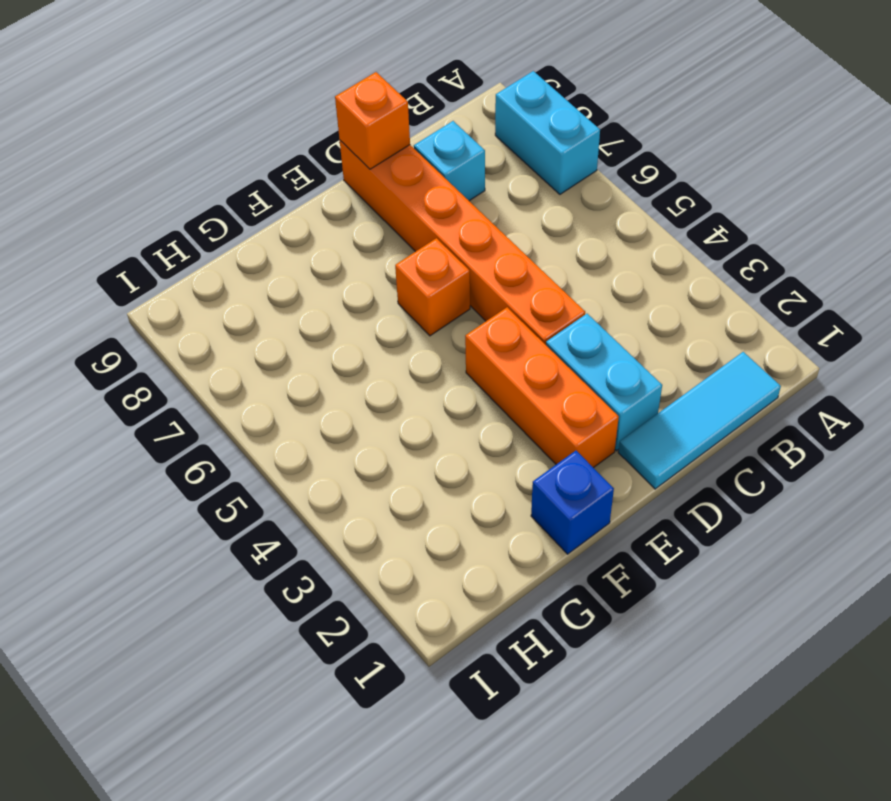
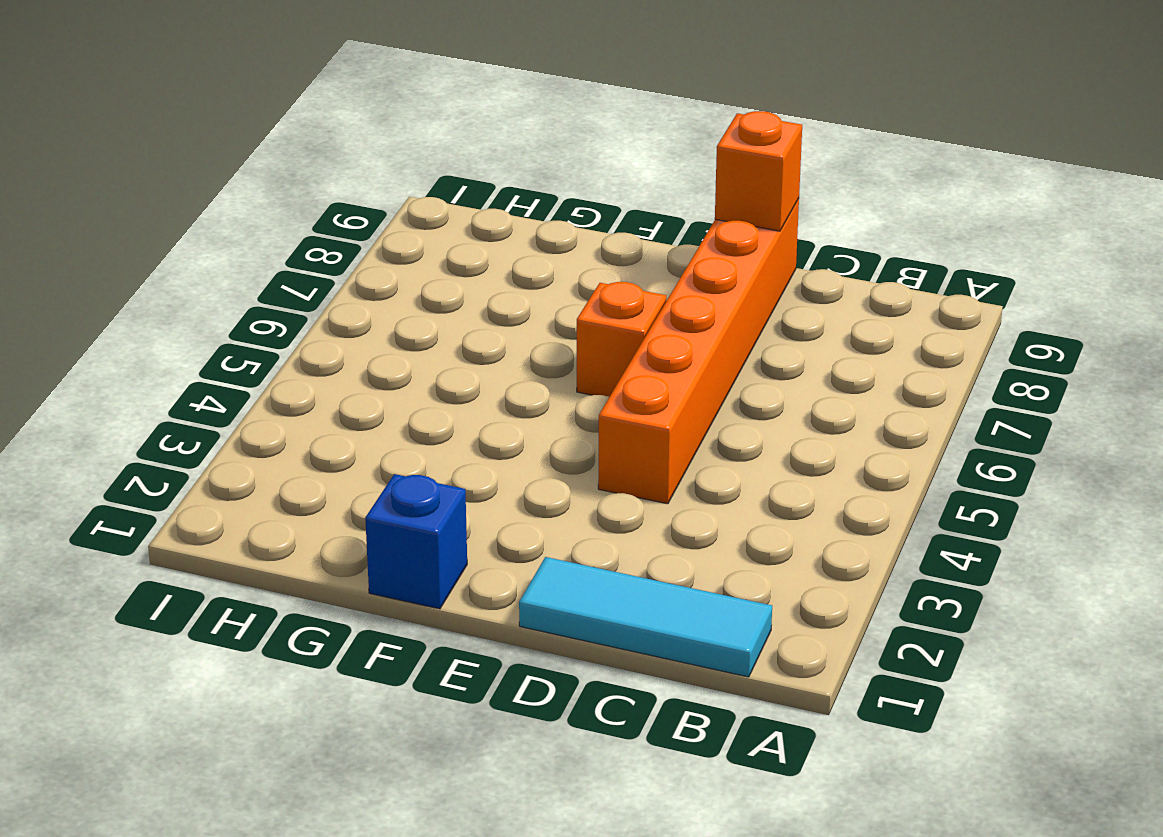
none -> cyan brick A7:A8 level 1
none -> cyan brick C8 level 1

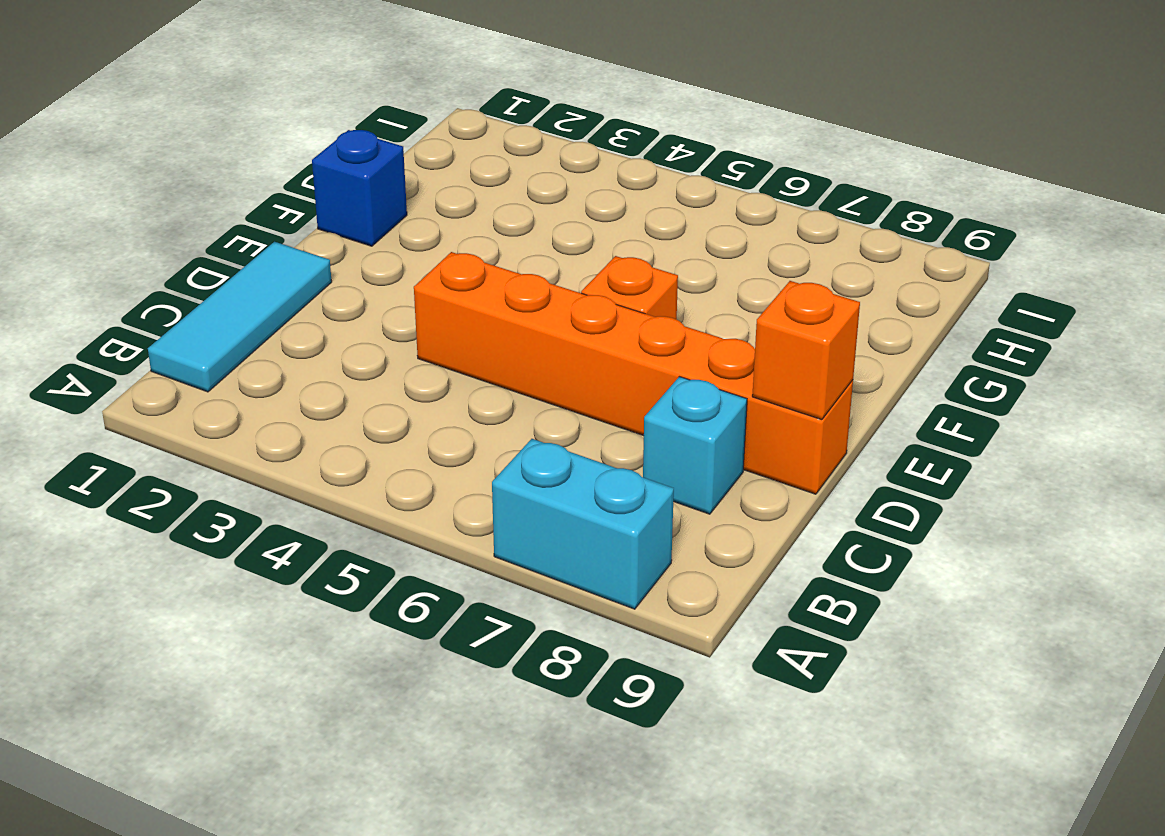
none -> cyan brick D2:D3 level 1
none -> orange brick E2:E4 level 1

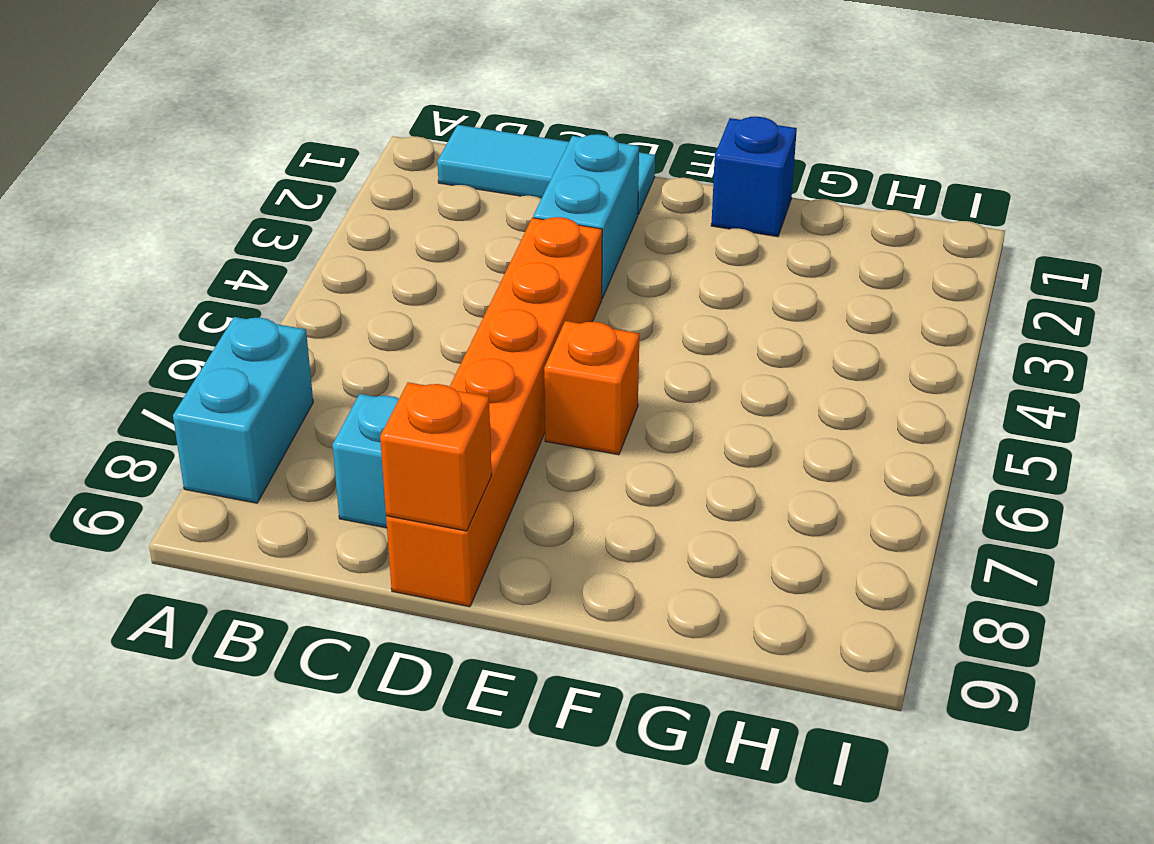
none -> orange brick E2:E4 level 1

